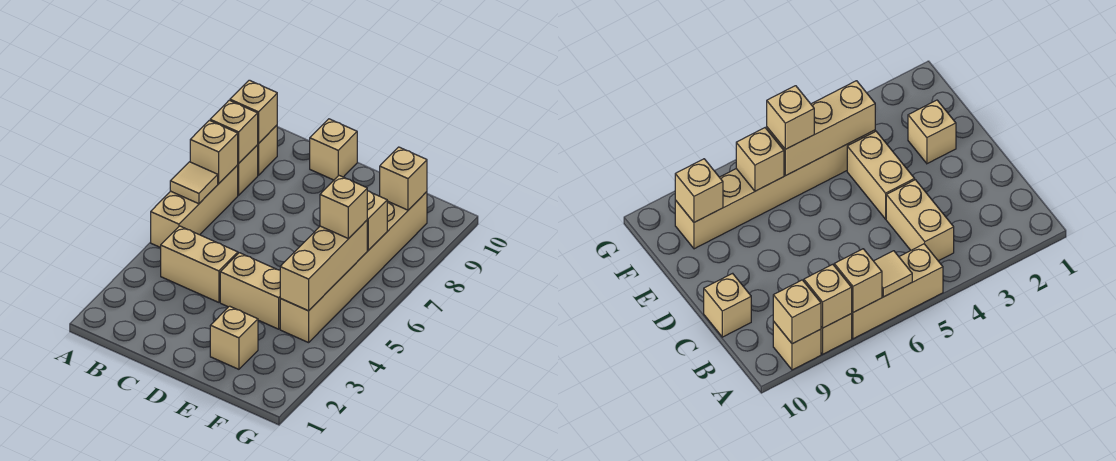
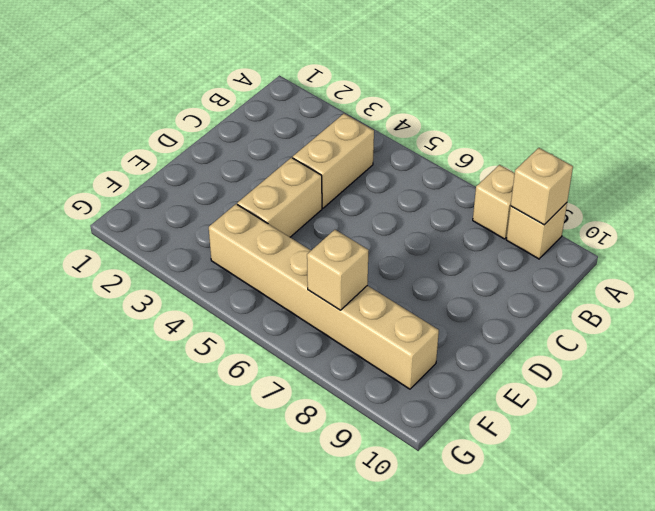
none -> tan brick A5:A7 level 1
none -> tan brick C10 level 1
none -> tan brick E2 level 1

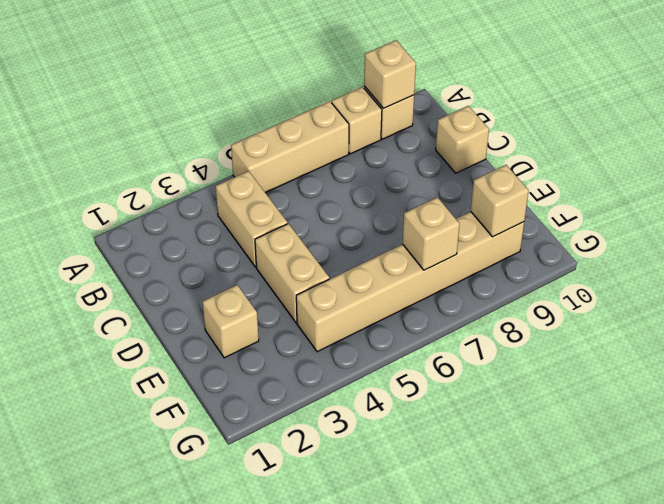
none -> tan tile A6 level 2
none -> tan brick A7 level 2
none -> tan brick A8 level 2

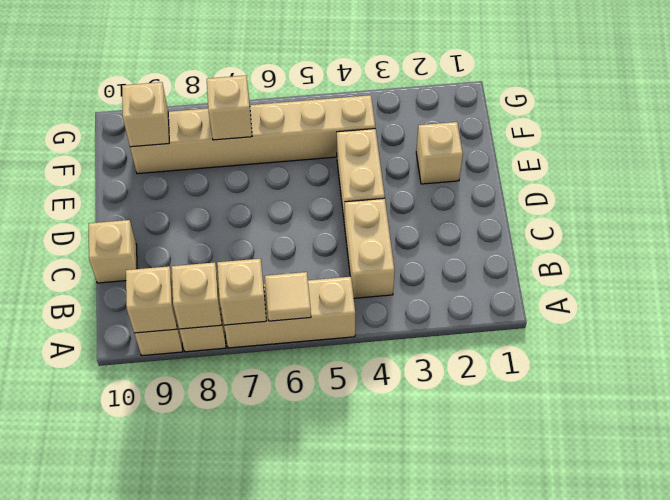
none -> tan brick F4:F6 level 2
none -> tan brick F6 level 3

